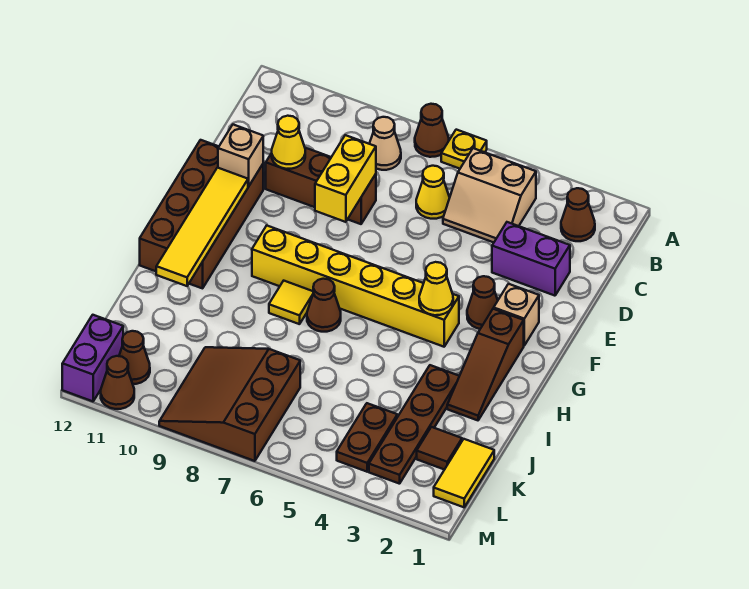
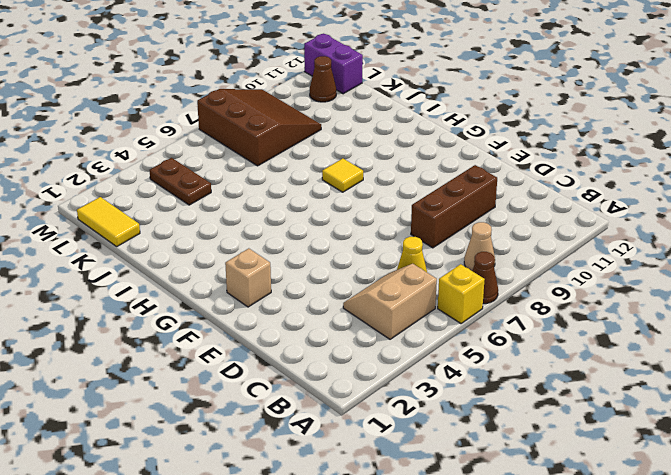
yellow brick A6 level 1 -> yellow plate A6 level 1
none -> brown cone B2 level 1
none -> purple brick D2:D3 level 1
none -> brown brick E11:H12 level 1

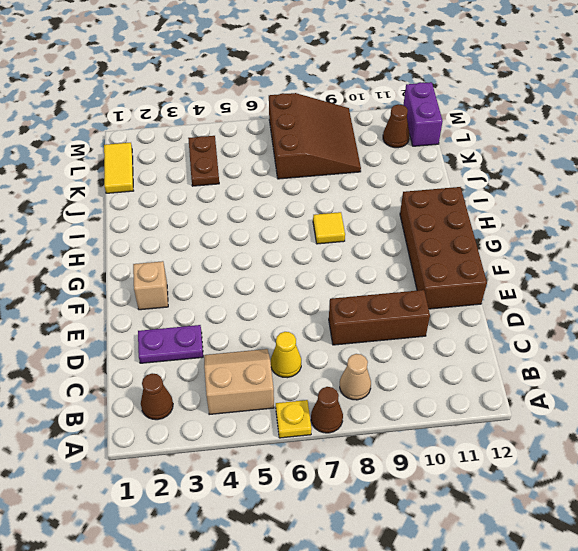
purple plate D2:D3 level 1 -> purple brick D2:D3 level 1
none -> brown cone F3 level 1
none -> brown slope G2:I2 level 1 top G
none -> yellow brick G4:G9 level 1

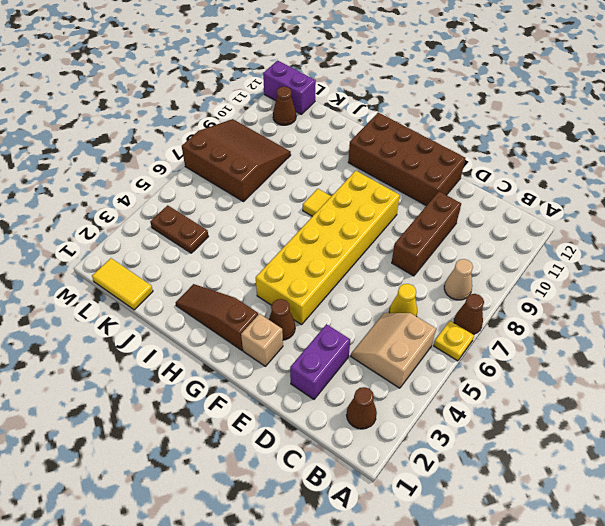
yellow brick F4:G9 level 1 -> yellow brick G4:G9 level 1
none -> brown cone H7 level 1
none -> brown plate I3:L3 level 1
none -> brown tile K2 level 1

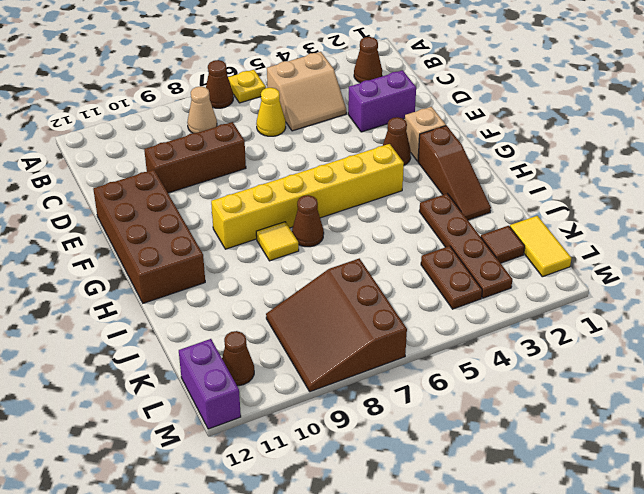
none -> brown cone M11 level 1
none -> yellow brick D8:E8 level 2
none -> yellow cone D10 level 2

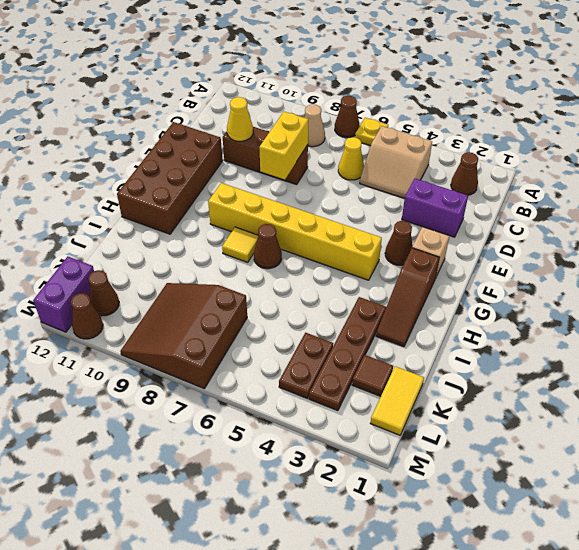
none -> tan brick E11 level 2
none -> yellow tile F11:I11 level 2
none -> yellow cone G4 level 2

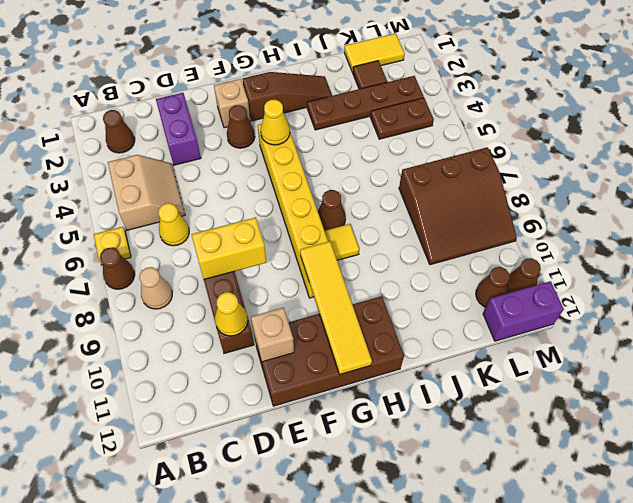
yellow tile G9:G12 level 2 -> yellow tile F11:I11 level 2

